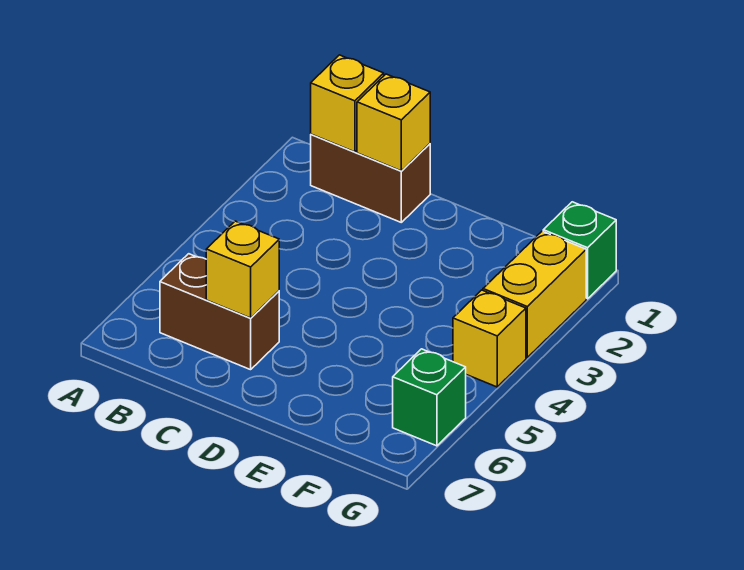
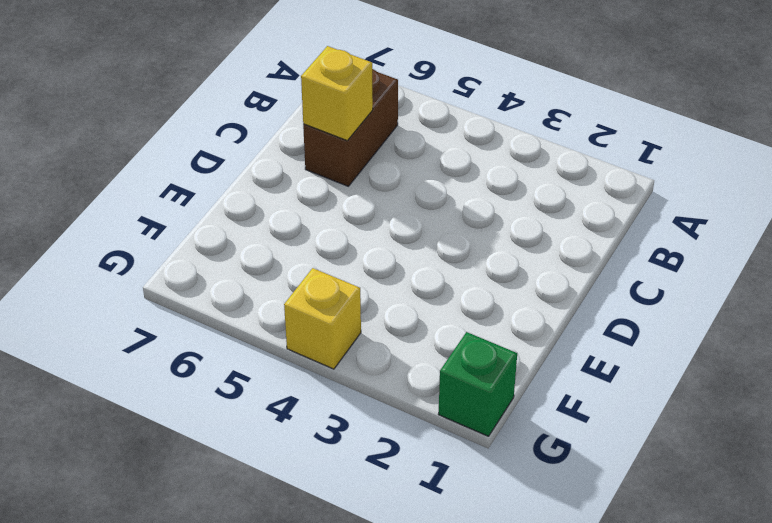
none -> brown brick B1:C1 level 1
none -> yellow brick G2:G3 level 1

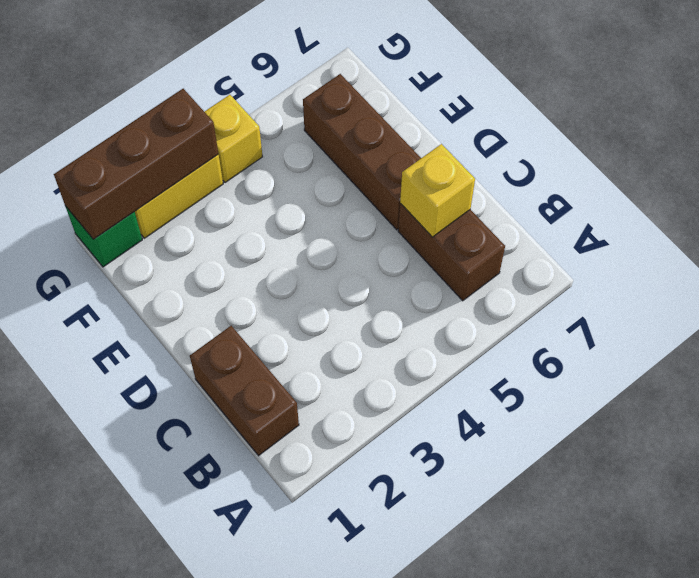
brown brick D6:F6 level 1 -> none
brown brick G1:G3 level 2 -> none
none -> green brick G6 level 1
none -> yellow brick B1 level 2

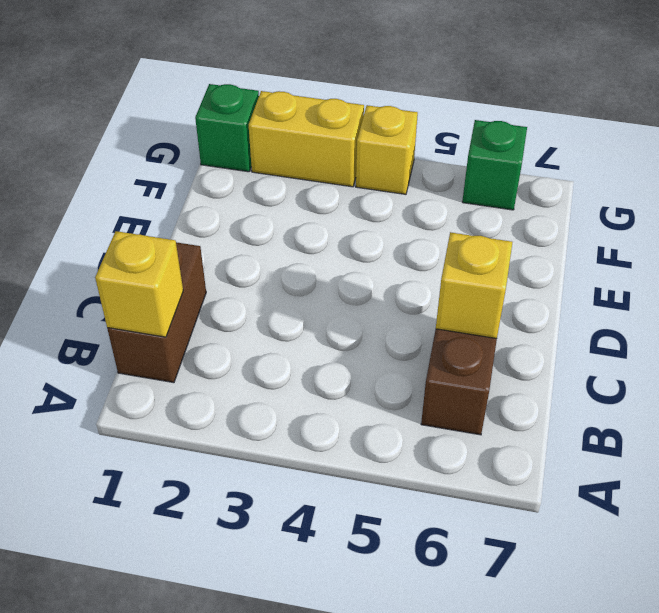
none -> yellow brick C1 level 2

